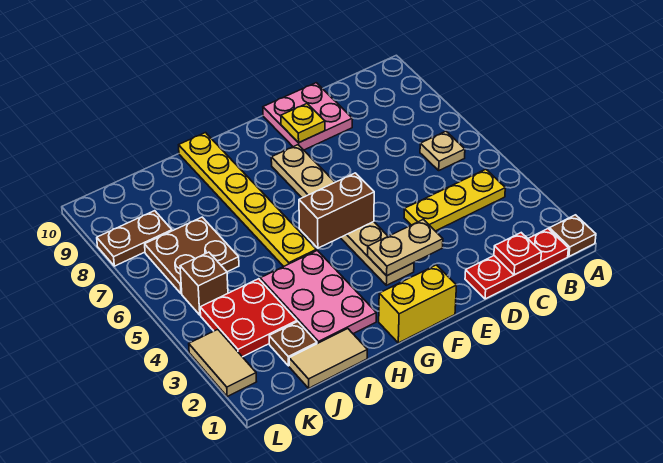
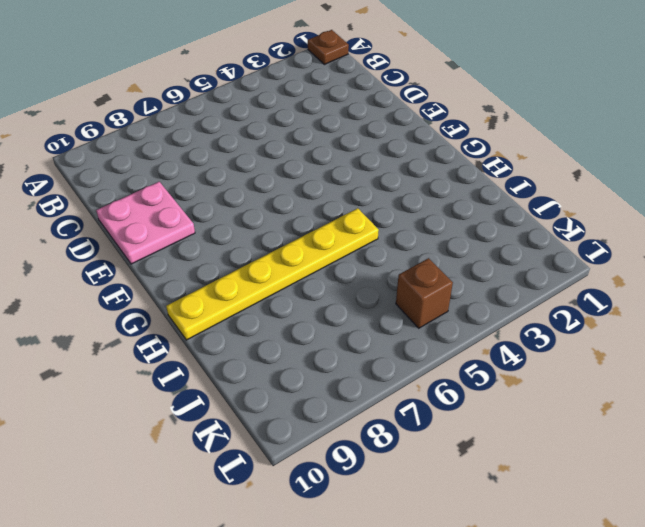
none -> red plate B1:D1 level 1
none -> yellow plate B4:D4 level 1
none -> tan plate B6 level 1

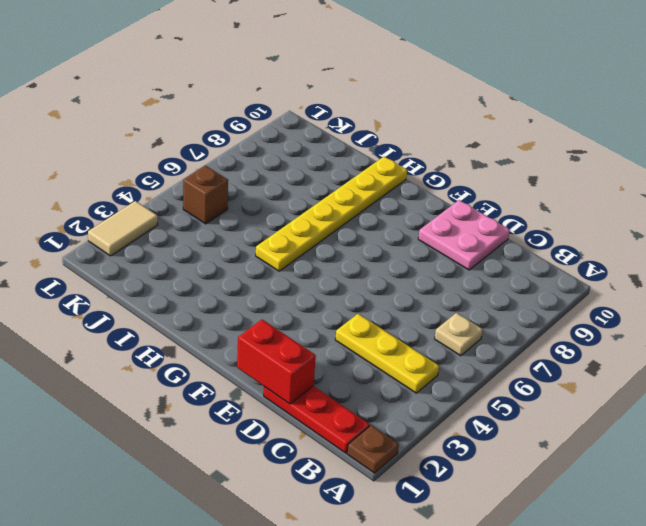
red brick D1:E1 level 2 -> none
none -> yellow brick F1:G1 level 1
none -> tan plate F3:F8 level 1
none -> pink plate H2:I4 level 1

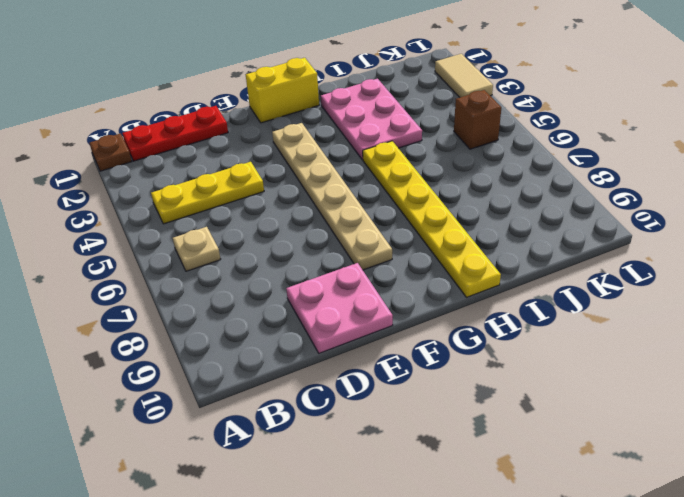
none -> tan tile I1:J1 level 1
none -> brown plate J2 level 1
none -> red plate J3:K4 level 1

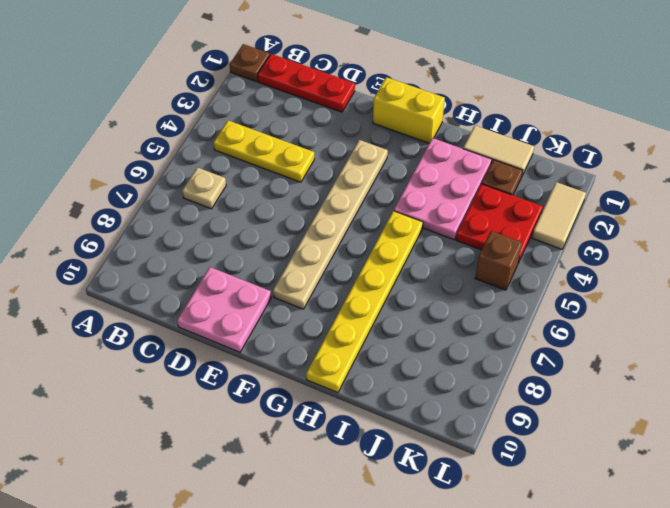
none -> brown plate J6:K7 level 1
none -> brown plate K8:L8 level 1
none -> red plate C1 level 2

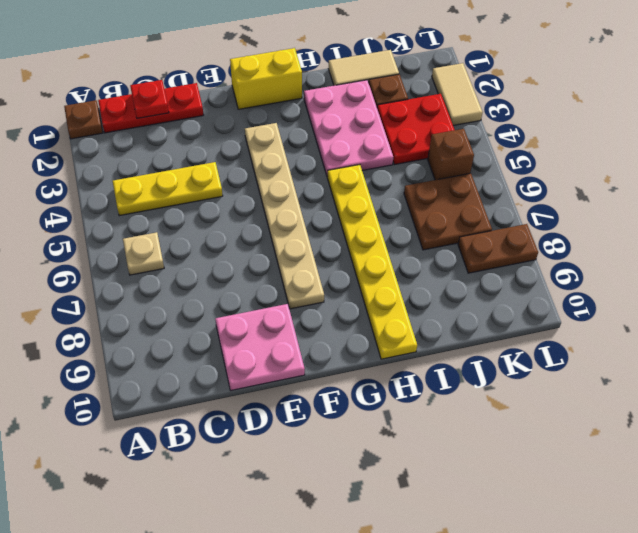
none -> tan plate E3:F3 level 2
none -> yellow plate E9 level 2
none -> brown brick F5:G5 level 2

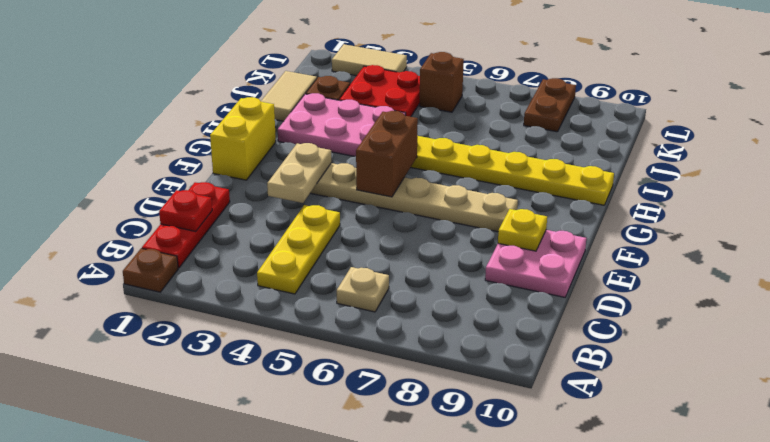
none -> brown plate J6:K7 level 1

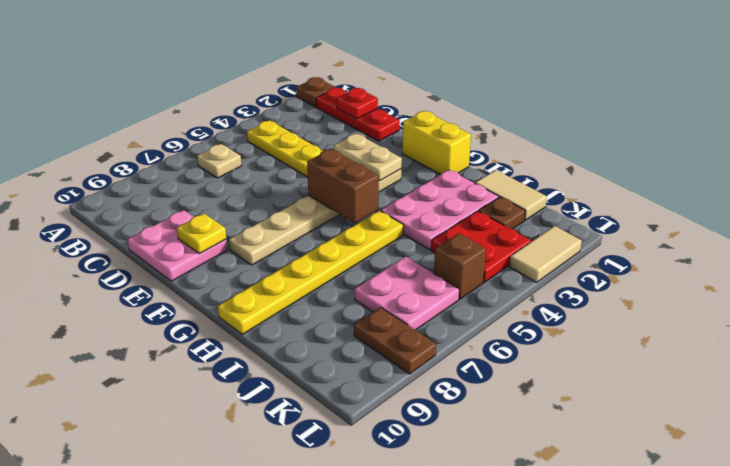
pink plate J6:K7 level 1 -> brown plate J6:K7 level 1

